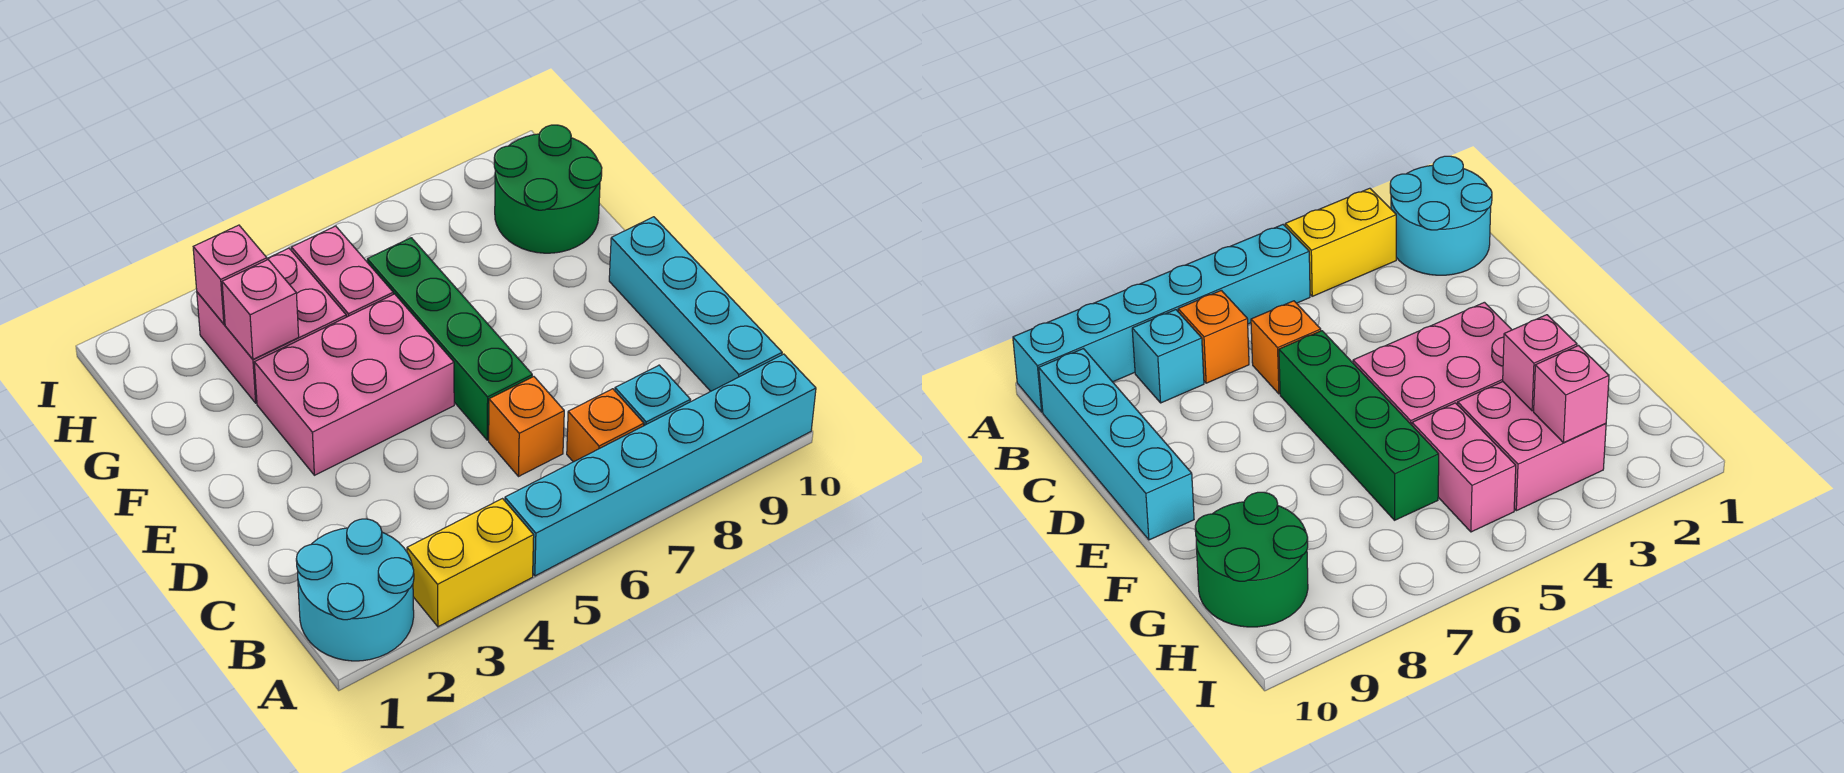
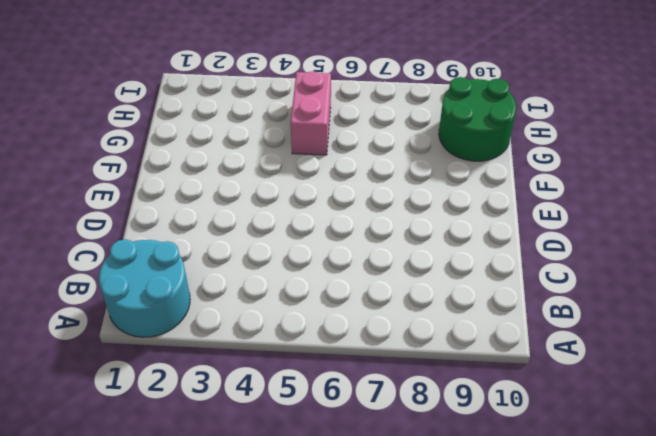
none -> yellow brick A3:A4 level 1
none -> cyan brick A5:A10 level 1
none -> orange brick B7 level 1

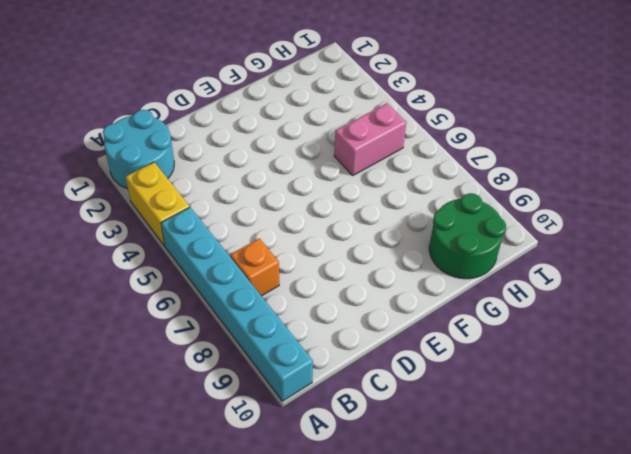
none -> cyan brick B8 level 1
none -> cyan brick B10:E10 level 1
none -> orange brick C6 level 1

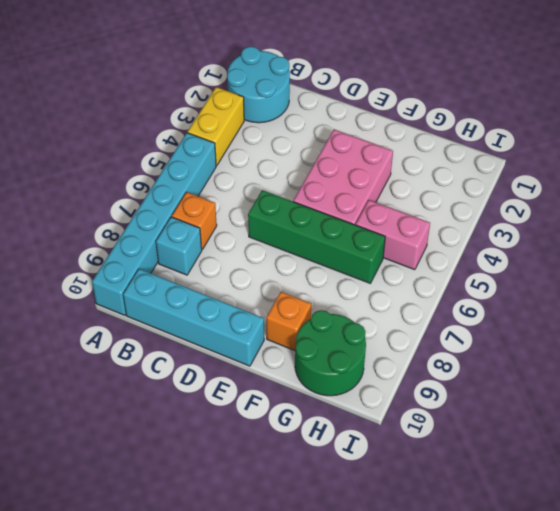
orange brick F9 level 1 -> orange brick C6 level 1
none -> pink brick G3:H4 level 1
none -> pink brick G3 level 2
none -> pink brick H3 level 2

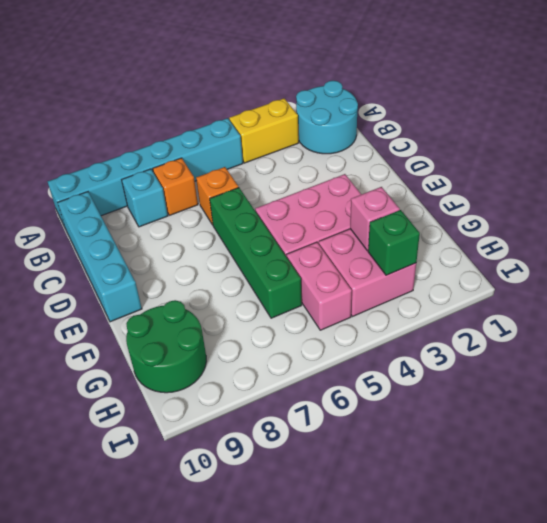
green brick H3 level 2 -> pink brick H3 level 2

